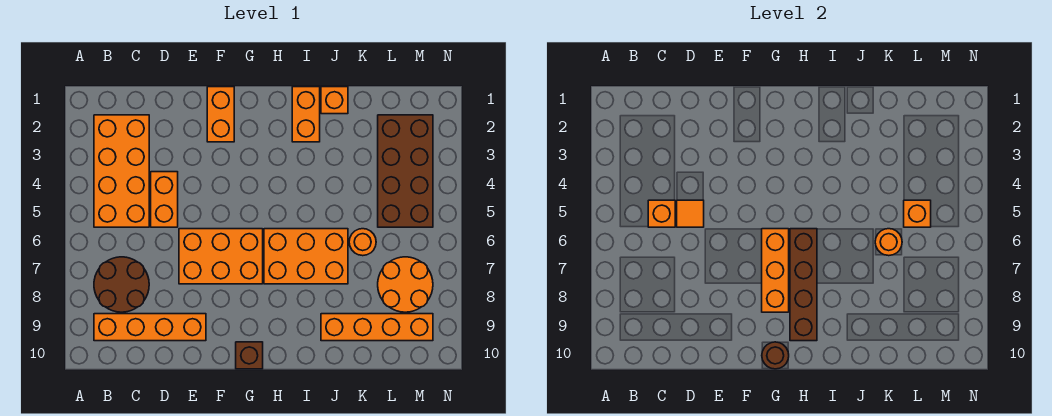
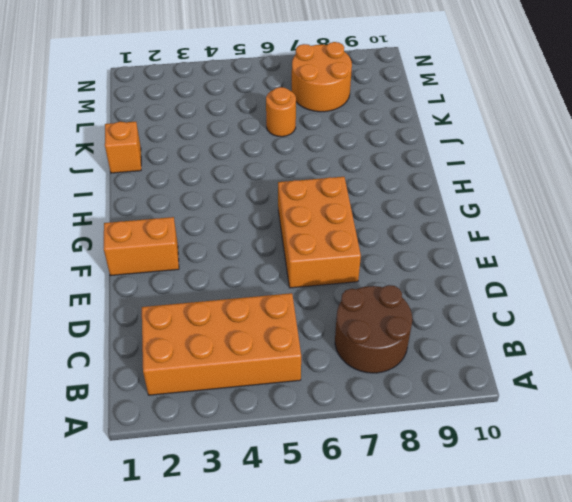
none -> orange brick B9:E9 level 1
none -> orange brick D4:D5 level 1
none -> brown brick G10 level 1

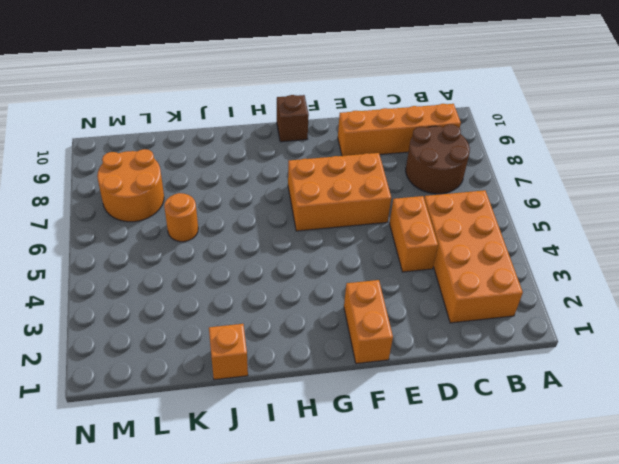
none -> orange brick H6:J7 level 1
none -> orange brick I1:I2 level 1
none -> orange brick J9:M9 level 1

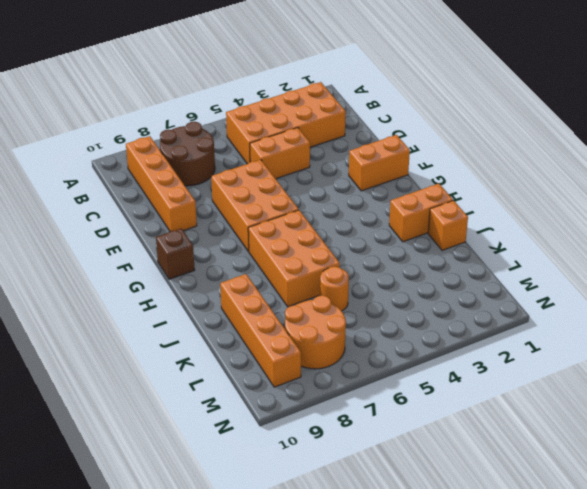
none -> brown brick L2:M5 level 1
none -> orange brick C5 level 2
none -> orange tile D5 level 2

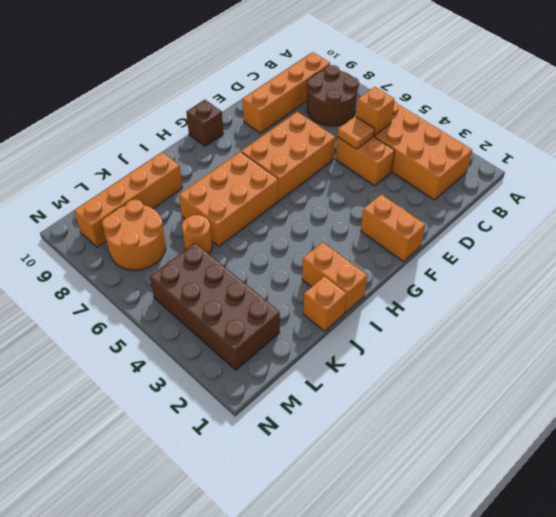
none -> orange brick G6:G8 level 2
none -> brown round brick G10 level 2
none -> brown brick H6:H9 level 2

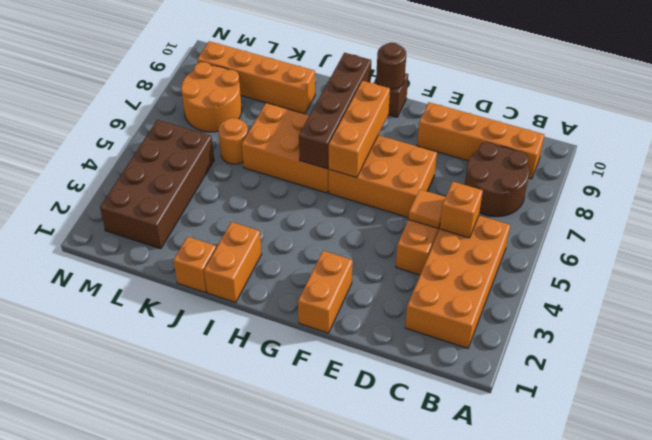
none -> orange round brick K6 level 2
none -> orange brick L5 level 2

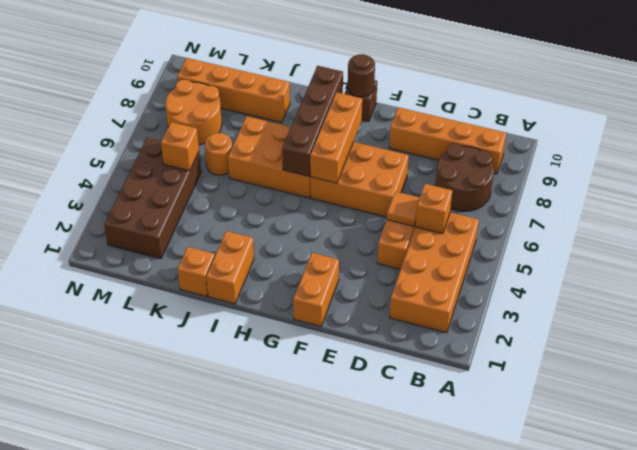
none -> orange round brick K6 level 2

